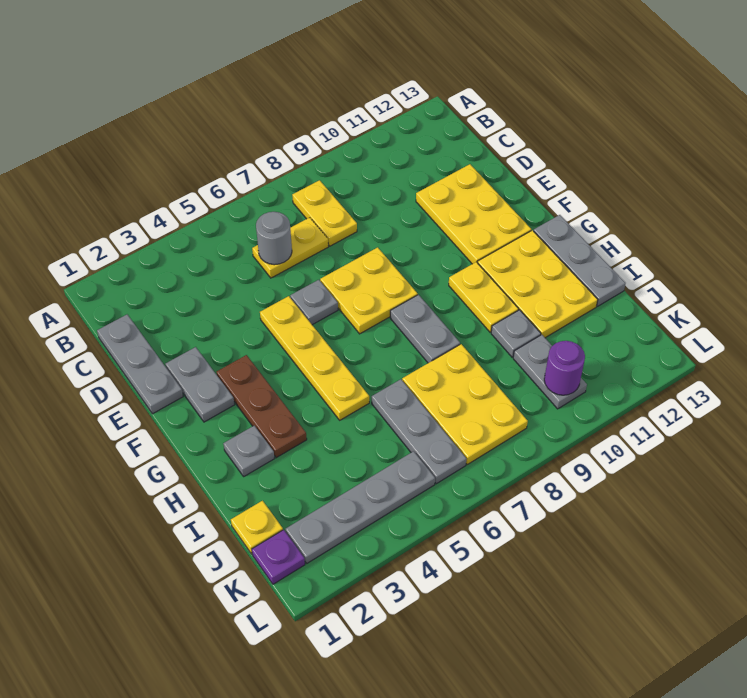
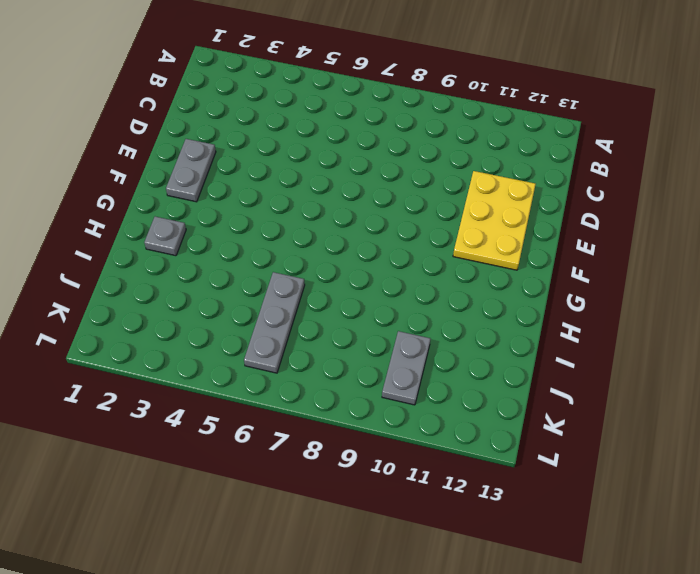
none -> yellow plate B8:C8 level 1
none -> grey plate C1:E1 level 1
none -> yellow plate C6:C7 level 1

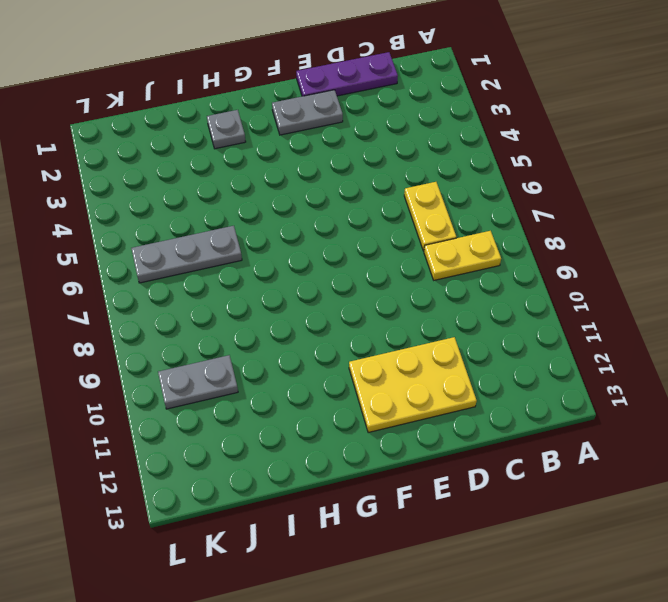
purple plate C1:E1 level 1 -> grey plate C1:E1 level 1
none -> yellow plate E5:H5 level 1
none -> grey plate E6 level 1
none -> yellow plate E7:F8 level 1

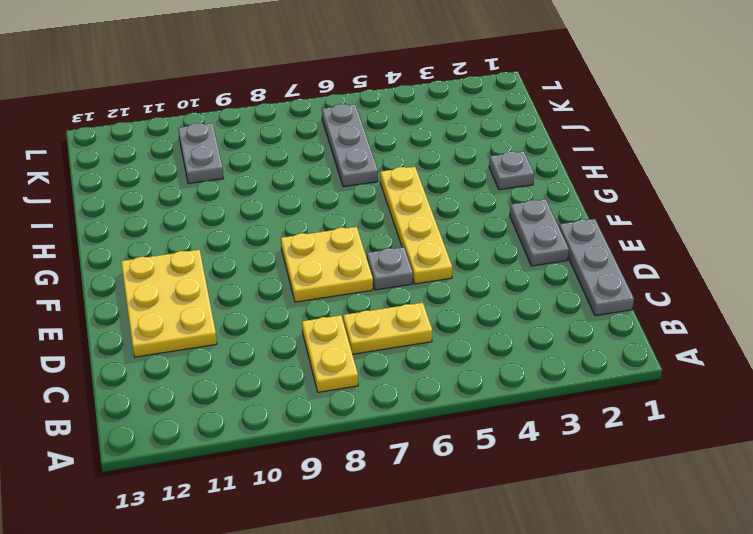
none -> brown plate F3:H3 level 1
none -> grey plate G8:H8 level 1
none -> yellow plate G10:H10 level 1

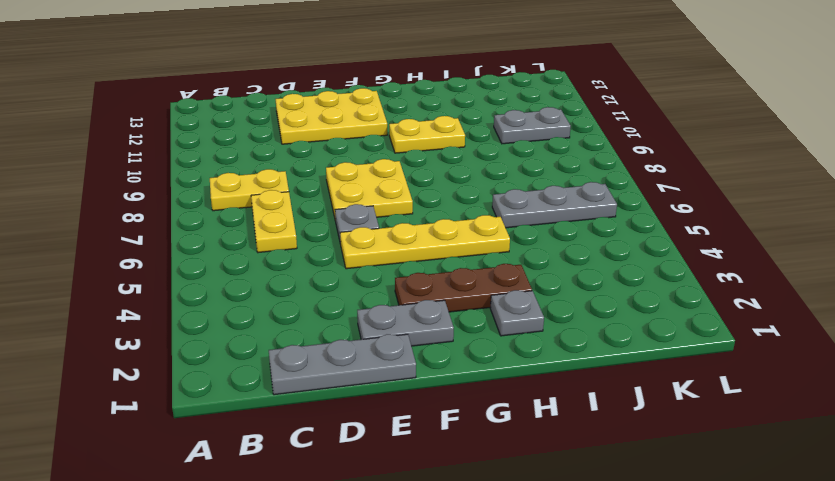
none -> grey plate G8:H8 level 1
none -> yellow plate G11:I12 level 1
none -> grey plate G13:I13 level 1

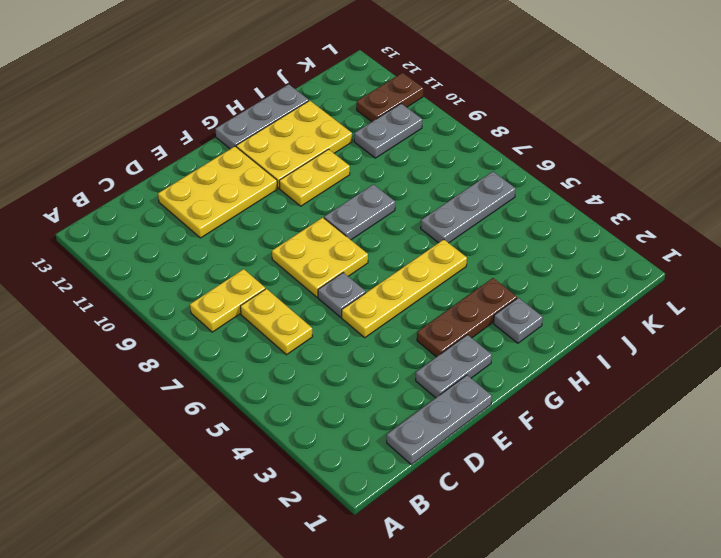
brown plate K11:L11 level 1 -> none
none -> yellow plate I7:K8 level 1
none -> grey plate I10 level 1
none -> yellow plate J1 level 1

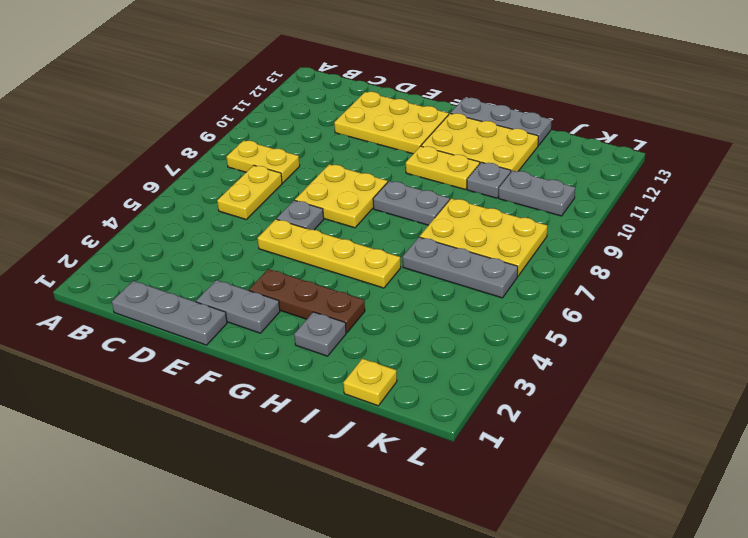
none -> purple plate K1 level 1
none -> grey plate K2:K5 level 1
none -> grey round brick C6 level 2

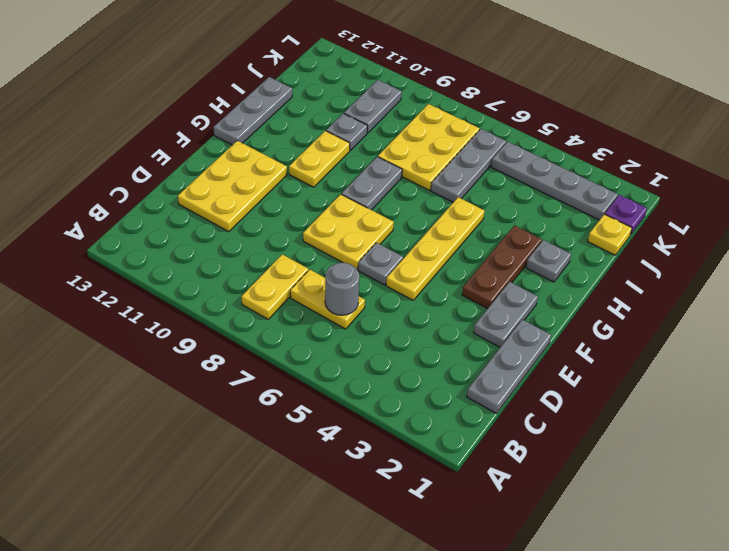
none -> yellow plate G11:I12 level 1
none -> purple round brick K10 level 2

